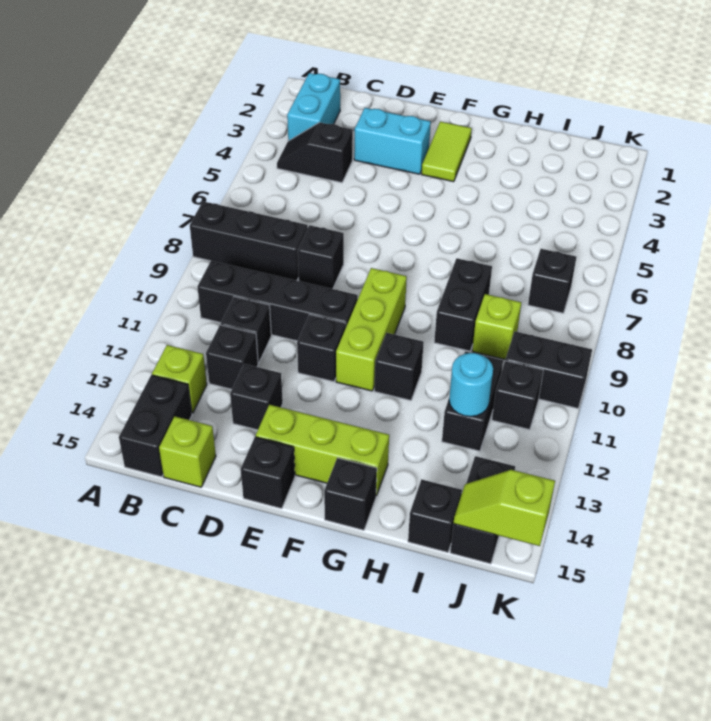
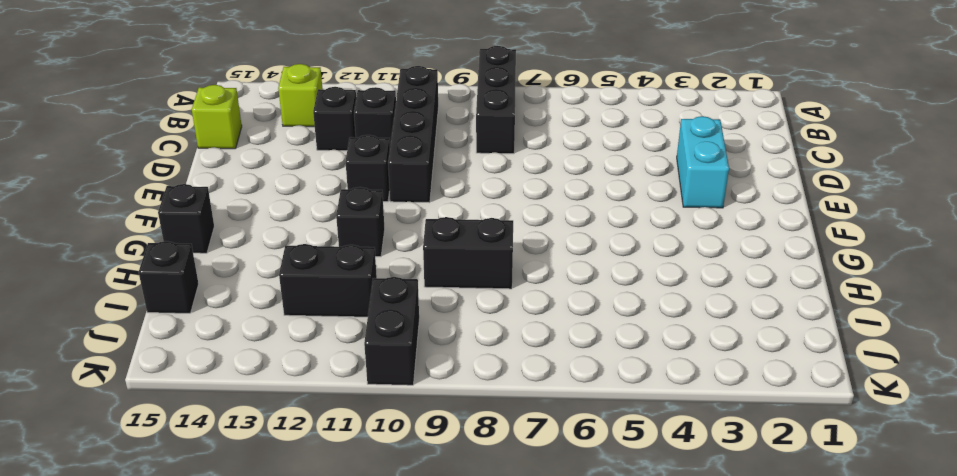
none -> cyan brick B2:B3 level 1
none -> black slope B4:C4 level 1 top C
none -> black brick B14:B15 level 1

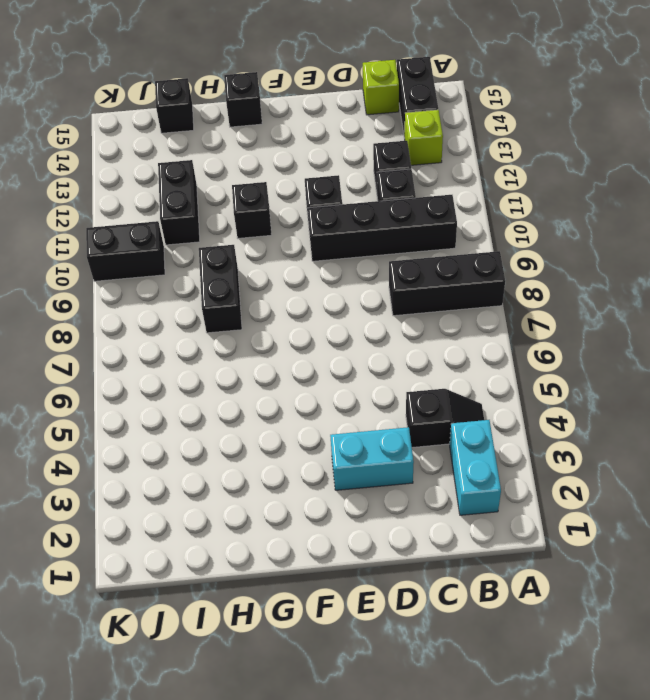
none -> black brick D8 level 1
none -> black brick D13 level 1
none -> lime brick E14:G14 level 1

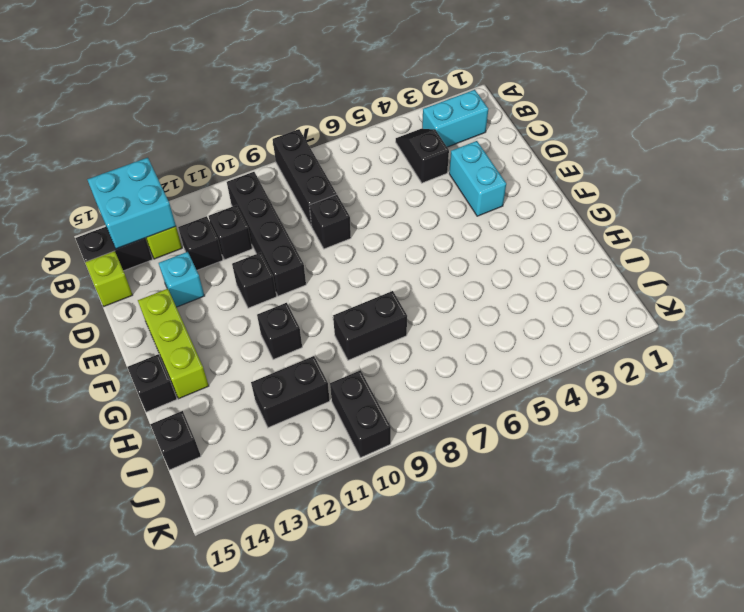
cyan brick A13:B14 level 2 -> none
cyan brick D13 level 1 -> black brick D13 level 1
none -> black brick E15 level 1
none -> lime tile F2:F3 level 1
none -> lime brick F9:F11 level 1

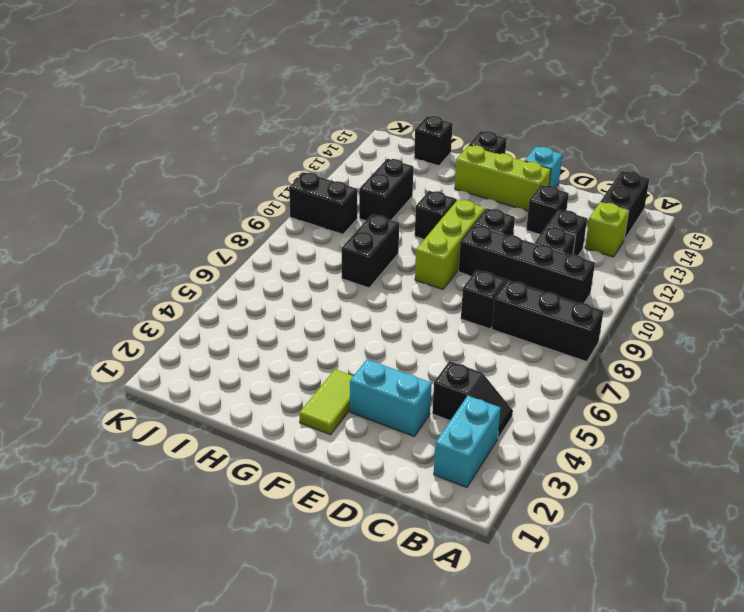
cyan brick E15 level 1 -> black brick E15 level 1
none -> lime brick C15 level 1
none -> lime brick I9 level 1
none -> black brick J7 level 1

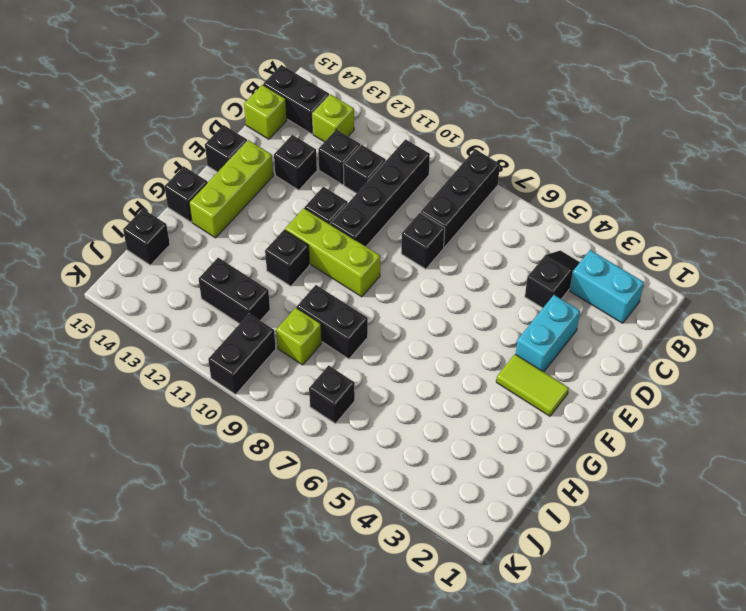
none -> black brick J11 level 1
none -> black brick J14:J15 level 1
none -> cyan round brick I12 level 2

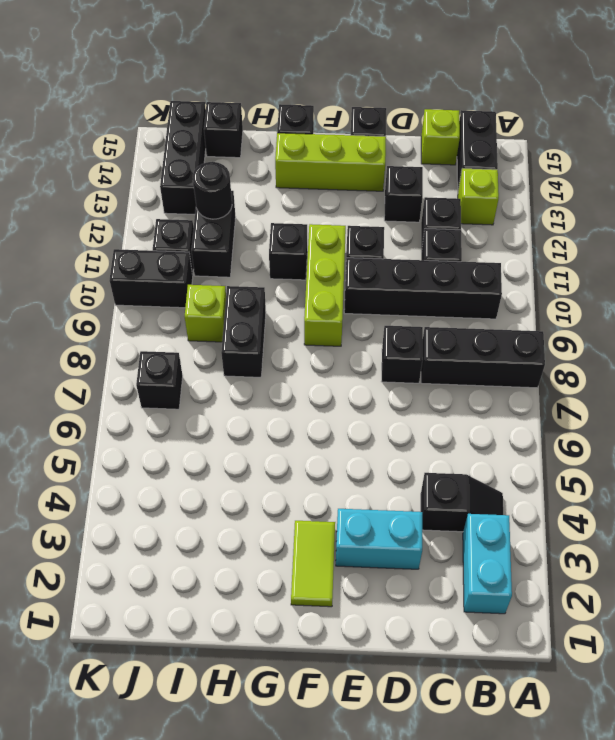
black round brick I12 level 2 -> cyan round brick I12 level 2
black brick J13:J15 level 1 -> black brick J14:J15 level 1
none -> lime slope J15:K15 level 2 top K

